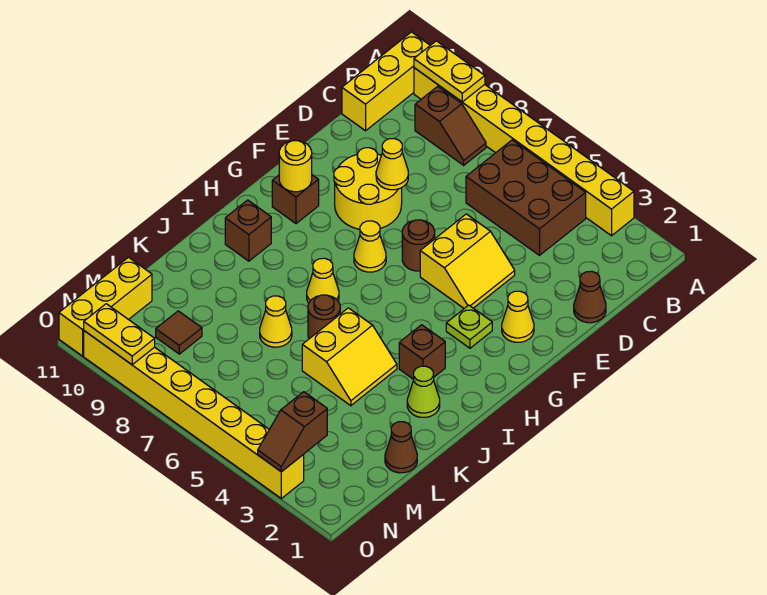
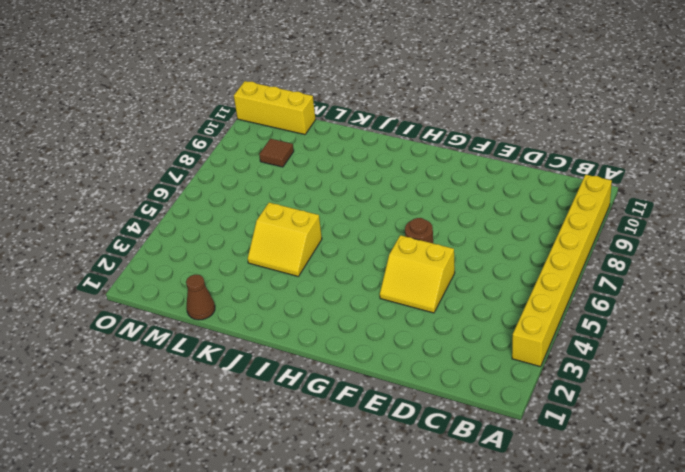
none -> yellow brick A11:C11 level 1
none -> brown brick B4:C6 level 1
none -> brown slope B8:B9 level 1 top 9

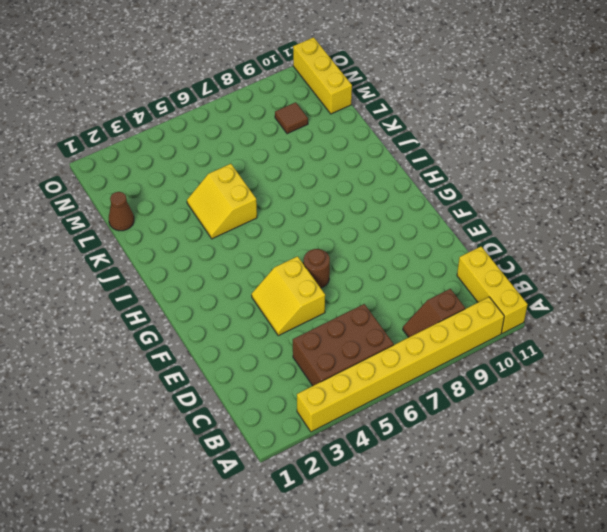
none -> brown cone D1 level 1
none -> yellow round brick E8:F9 level 1
none -> yellow cone F2 level 1

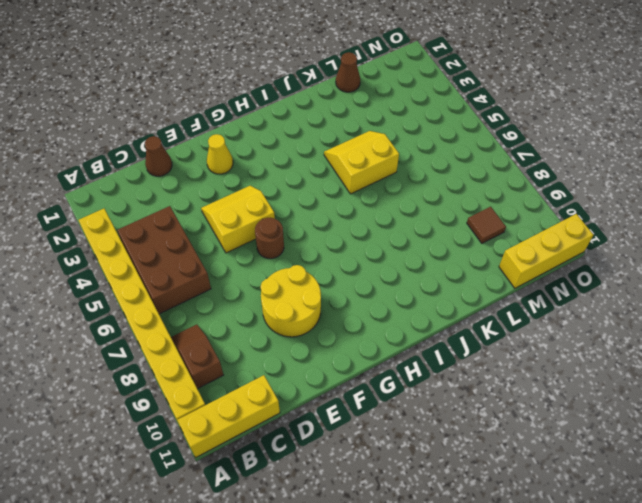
none -> lime plate G3 level 1
none -> yellow cone G7 level 1
none -> brown brick G10 level 1

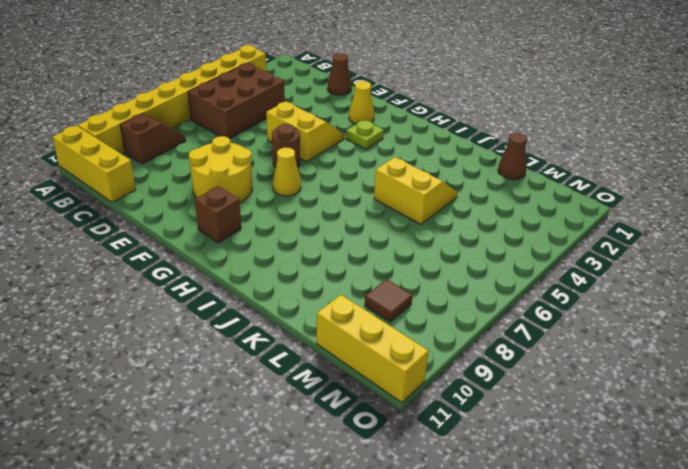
none -> brown brick I3 level 1
none -> yellow cone I7 level 1
none -> brown brick I10 level 1

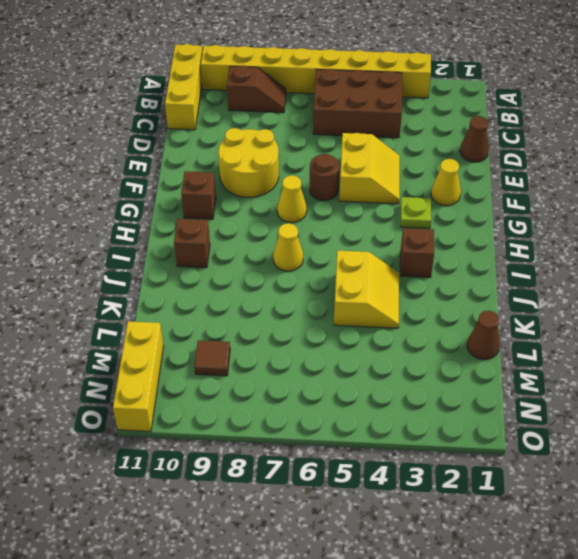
none -> lime cone J2 level 1
none -> brown round brick J6 level 1
none -> yellow cone K7 level 1

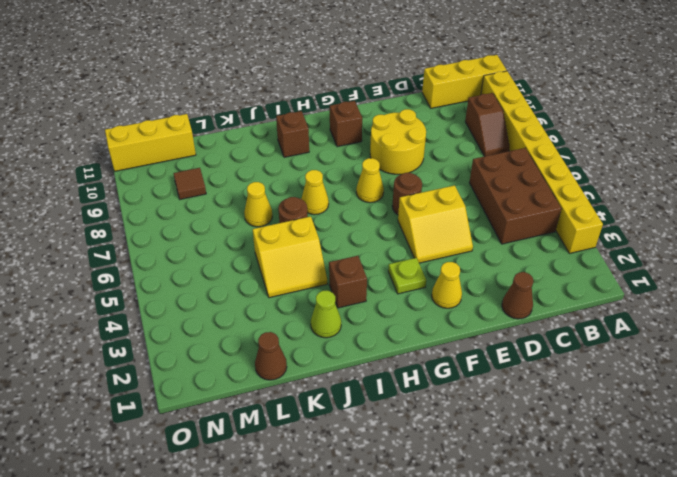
none -> yellow brick O3:O10 level 1
none -> yellow plate A9:A10 level 2
none -> yellow cone E8 level 2

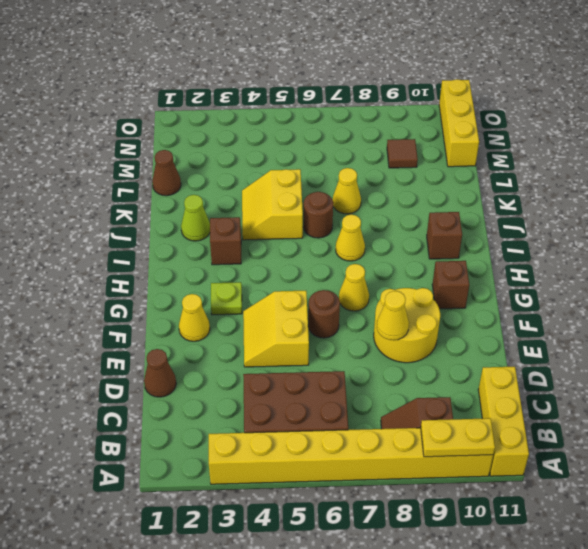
none -> yellow brick O3:O10 level 1
none -> yellow round brick G10 level 2
none -> brown slope N3:O3 level 2 top N

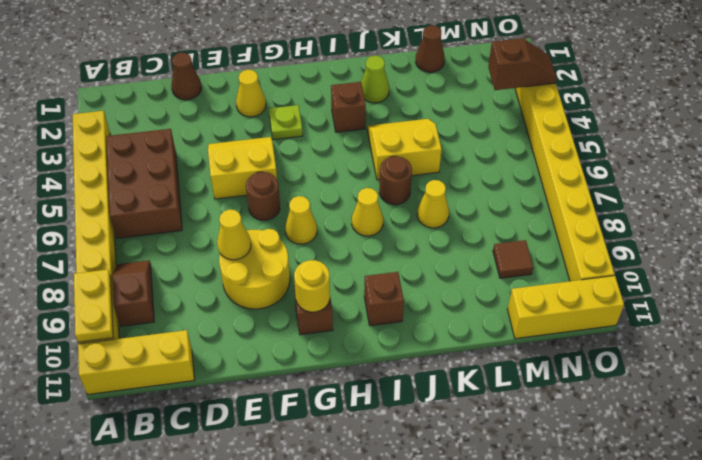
none -> yellow plate O9:O10 level 2

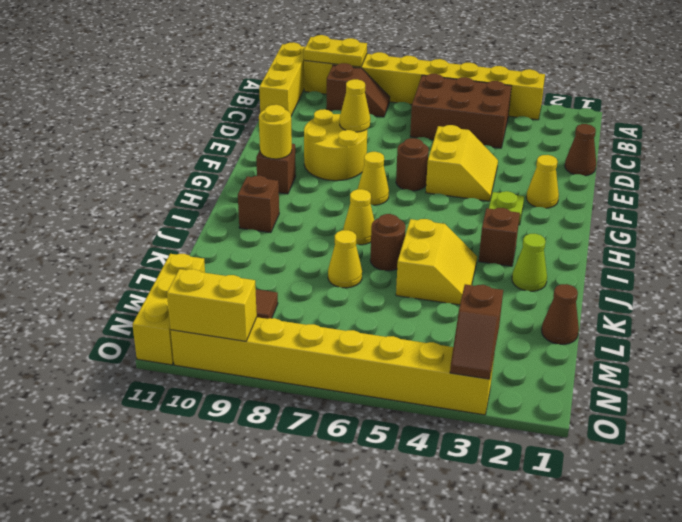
yellow brick O9:O10 level 2 -> yellow plate O9:O10 level 2

